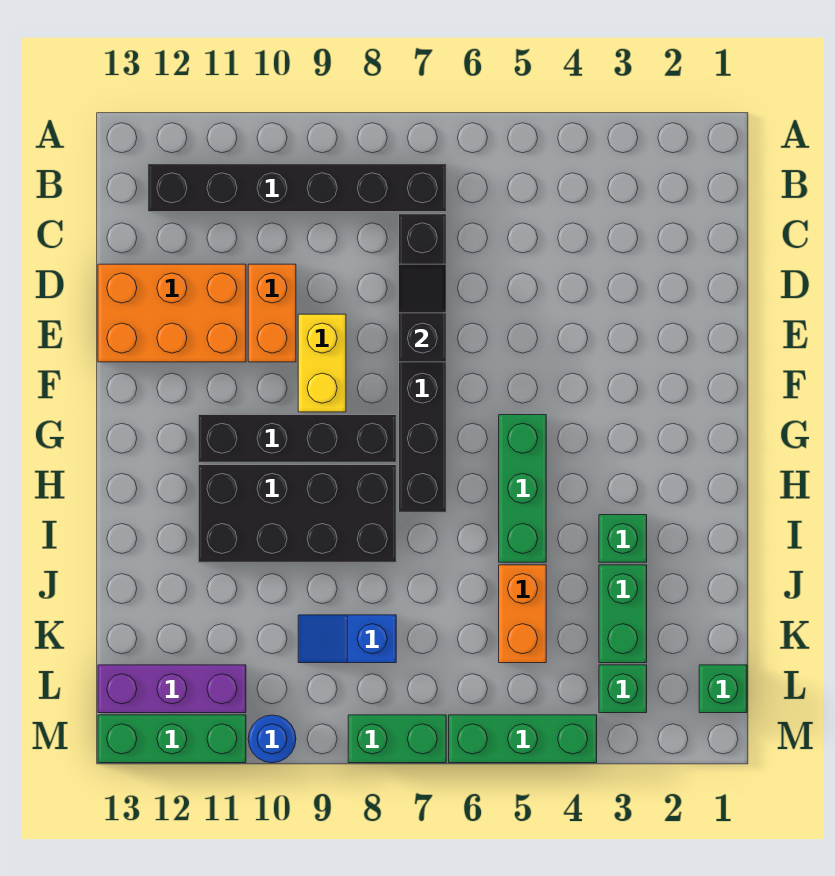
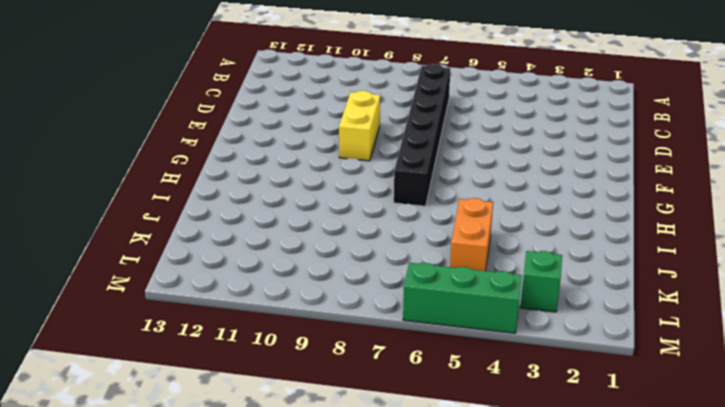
none -> black brick B7:B12 level 1
none -> orange brick D10:E10 level 1
none -> orange brick D11:E13 level 1

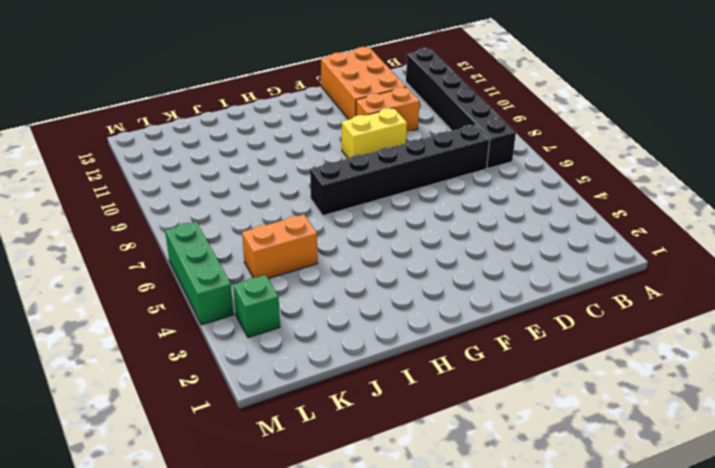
none -> green brick G5:I5 level 1
none -> black brick G8:G11 level 1
none -> black brick H8:I11 level 1

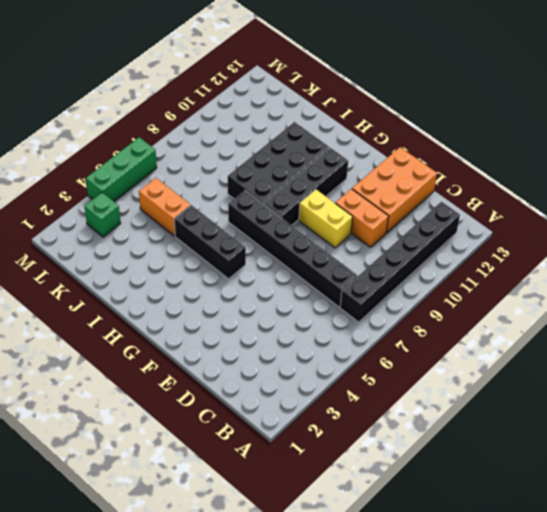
black brick G5:I5 level 1 -> green brick G5:I5 level 1
none -> green brick I3 level 1
none -> green brick J3:K3 level 1
none -> blue slope K8:K9 level 1 top 8

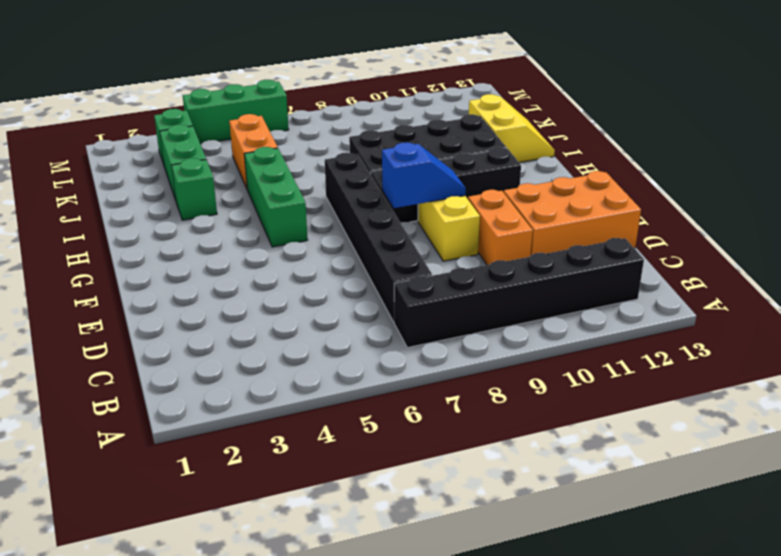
blue slope F8:F9 level 2 top 8 -> blue slope K8:K9 level 1 top 8
yellow slope I12:J13 level 1 top 12 -> none
none -> green brick L1 level 1
none -> purple brick L11:L13 level 1
none -> green brick M7:M8 level 1

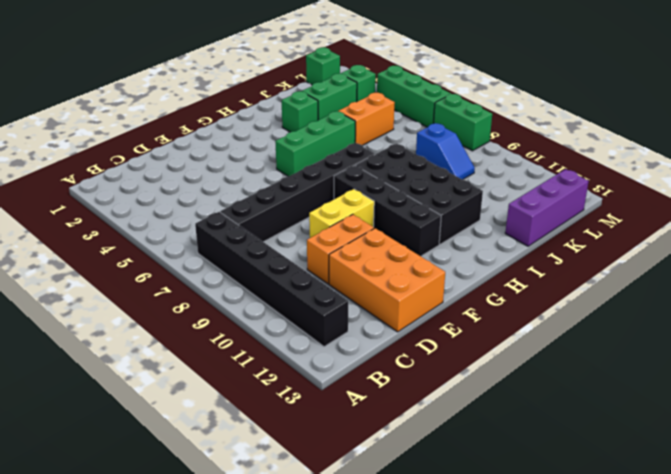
purple brick J13:L13 level 1 -> purple brick L11:L13 level 1
none -> blue round brick M10 level 1
none -> green brick M11:M13 level 1
none -> black slope D7:E7 level 2 top E

